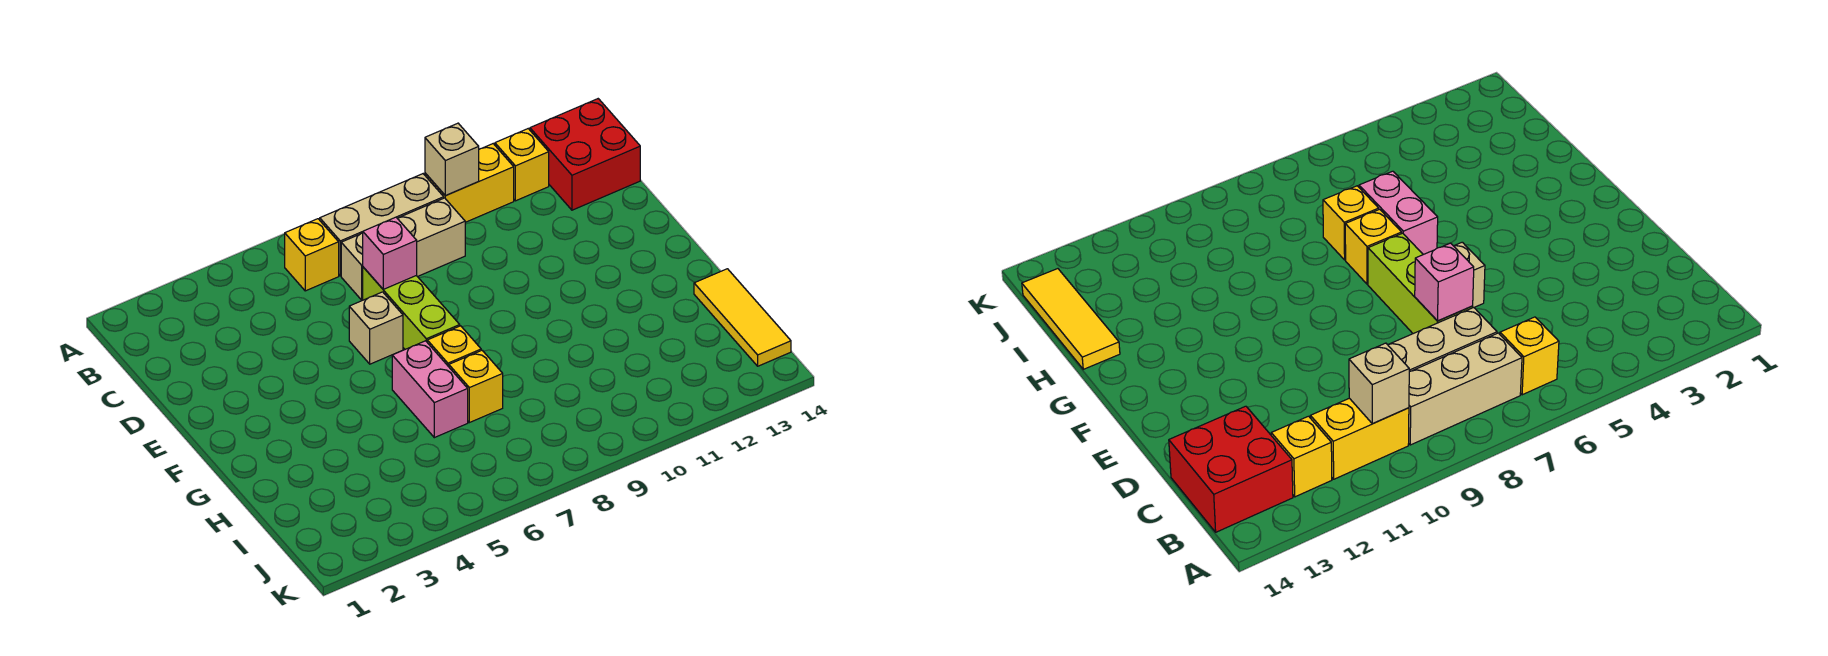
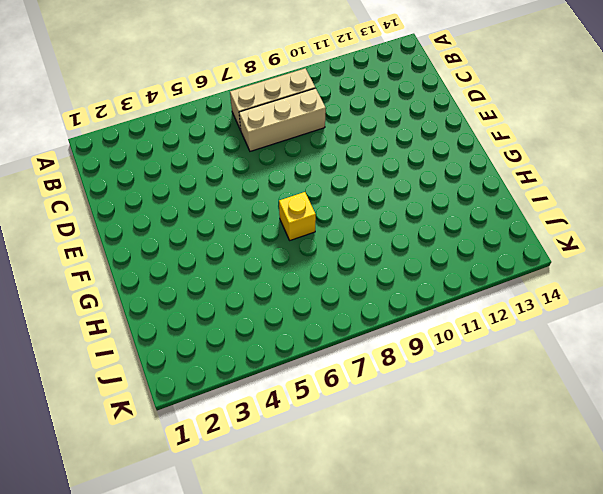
none -> yellow brick B6 level 1
none -> yellow brick B10:B11 level 1
none -> yellow brick B12 level 1

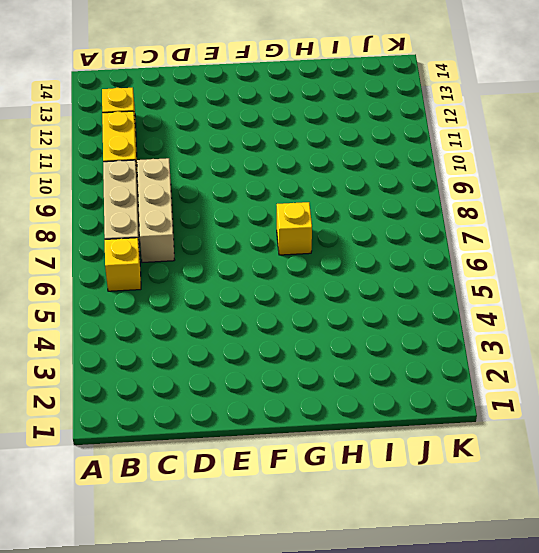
none -> red brick B13:C14 level 1
none -> lime brick D7:F7 level 1
none -> tan brick E6 level 1

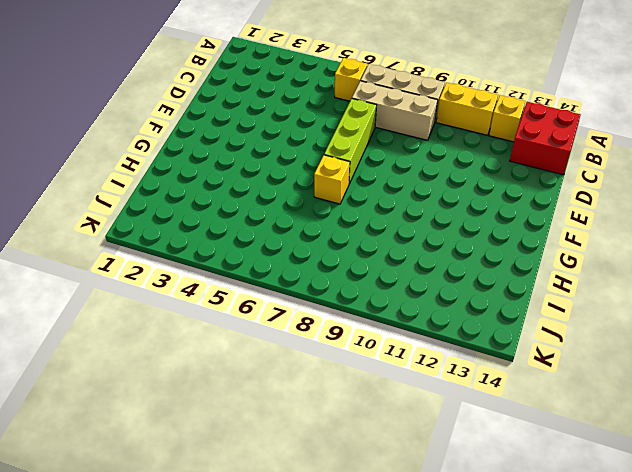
none -> tan brick E6 level 1
none -> pink brick G6:H6 level 1
none -> yellow brick H7 level 1

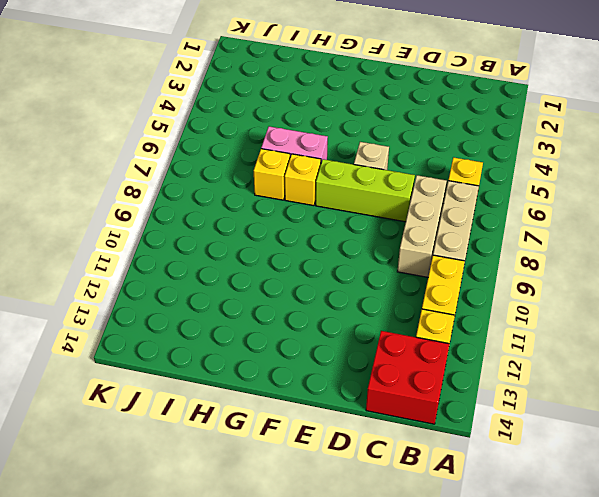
none -> yellow tile H14:J14 level 1
none -> tan brick B10 level 2
none -> pink brick D7 level 2

